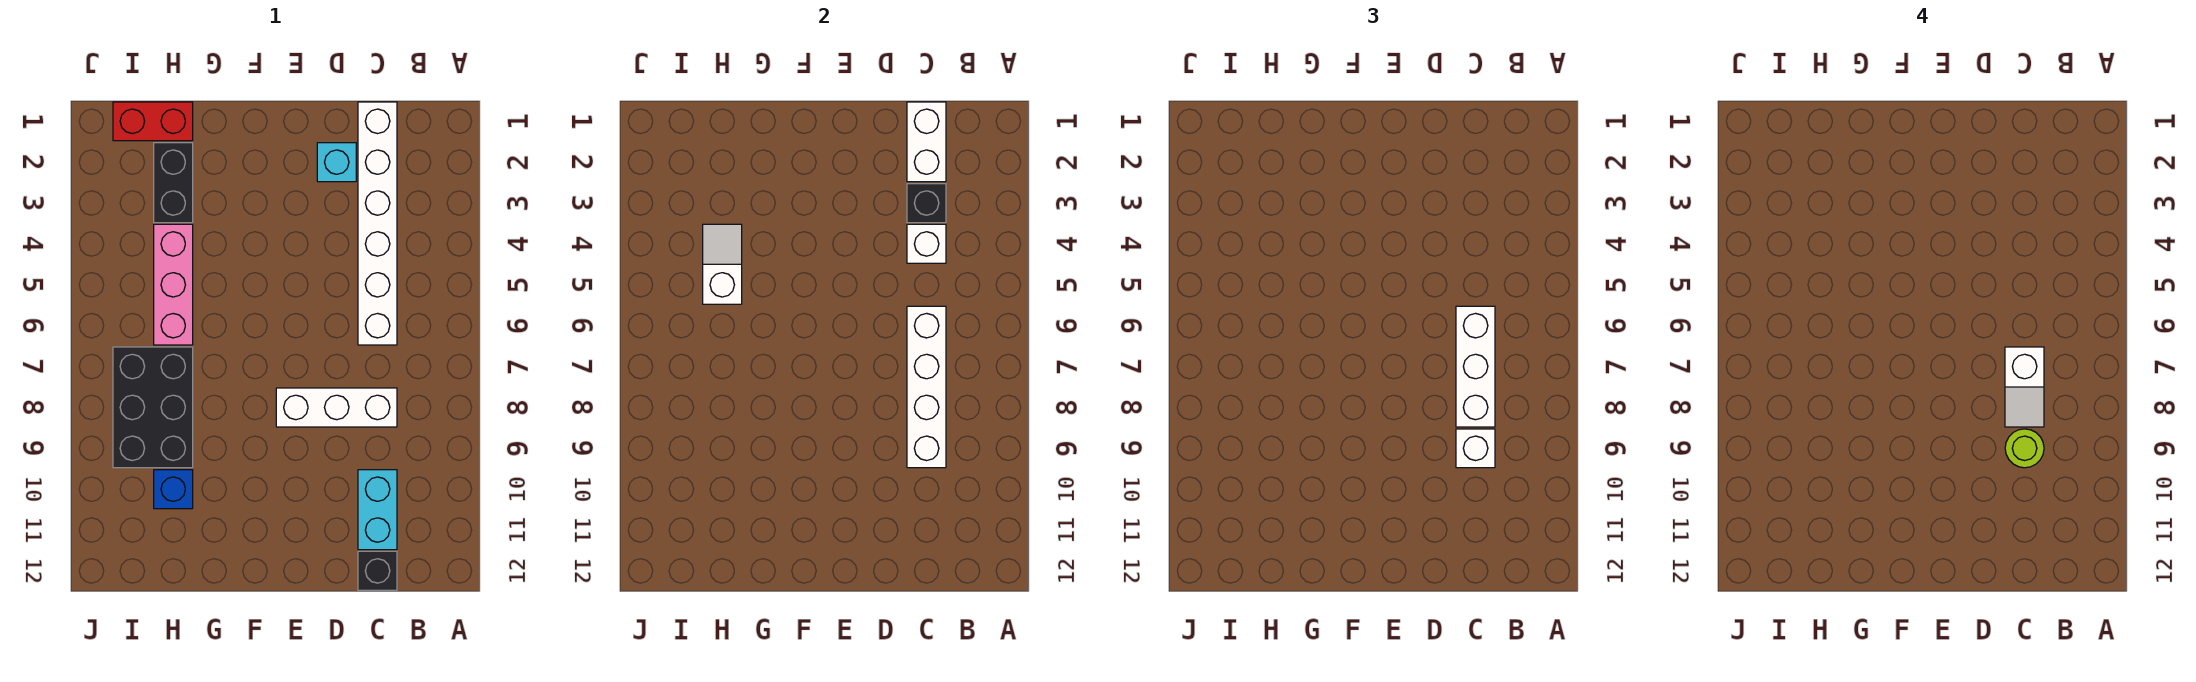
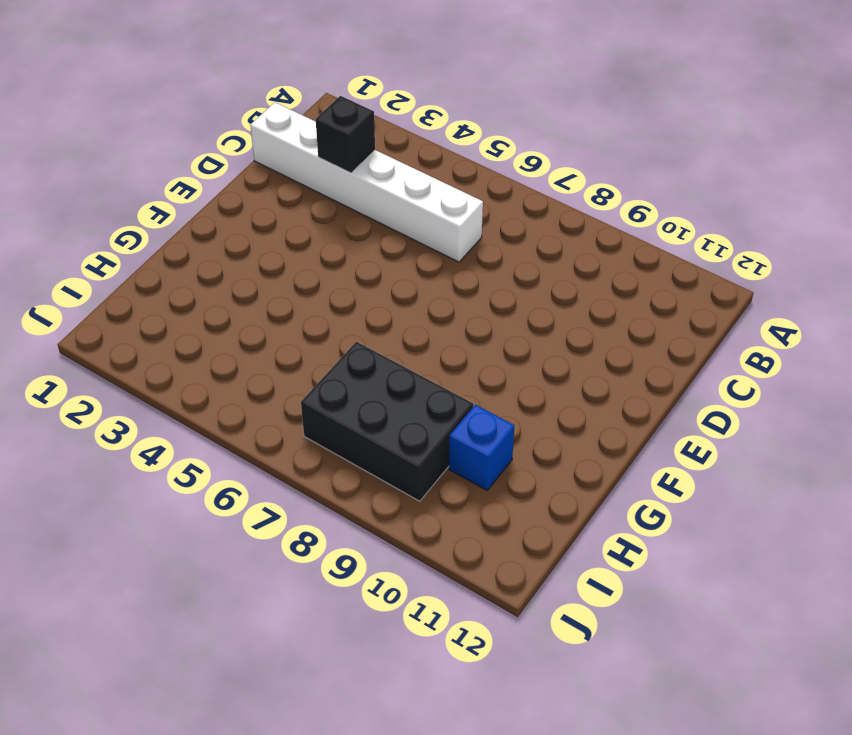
none -> white brick C8:E8 level 1
none -> cyan brick C10:C11 level 1
none -> black brick C12 level 1

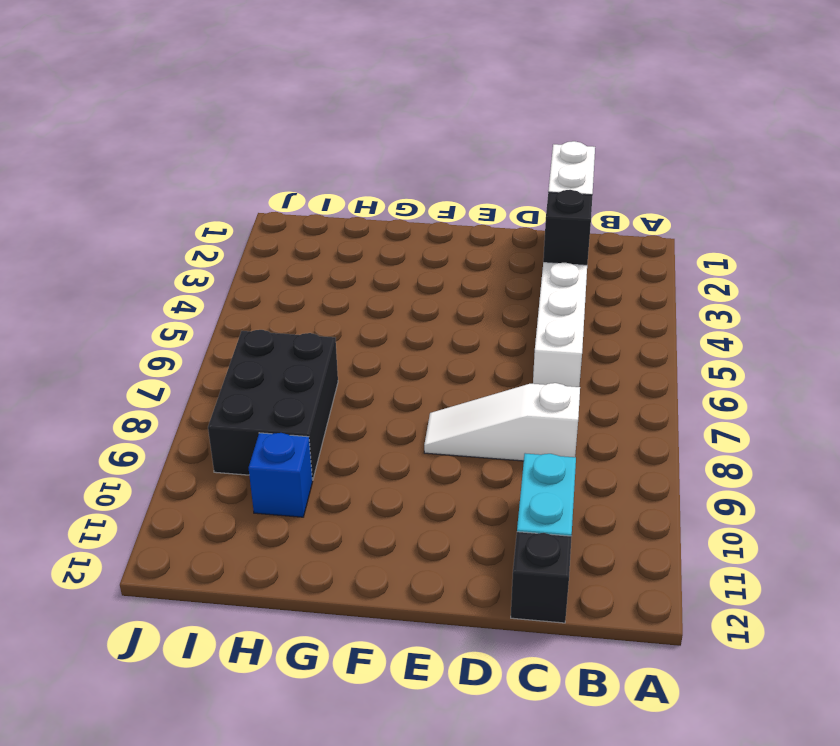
white slope C8:E8 level 1 top C -> white brick C8:E8 level 1
none -> cyan brick D2 level 1
none -> red brick H1:I1 level 1
none -> black brick H2:H3 level 1

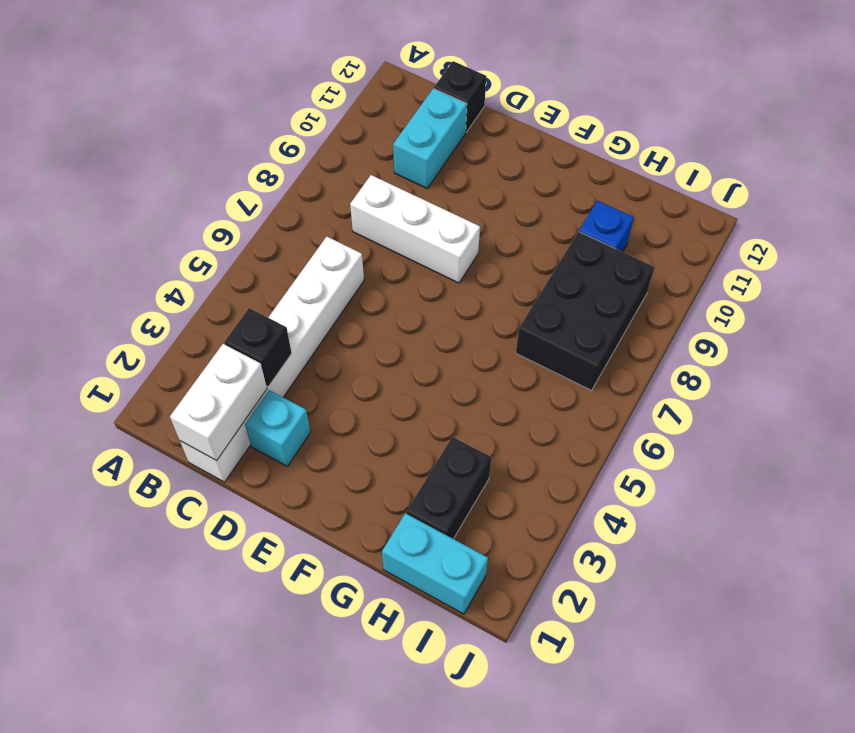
cyan brick H1:I1 level 1 -> red brick H1:I1 level 1
none -> pink brick H4:H6 level 1
none -> white brick C4 level 2
none -> white brick C6:C9 level 2

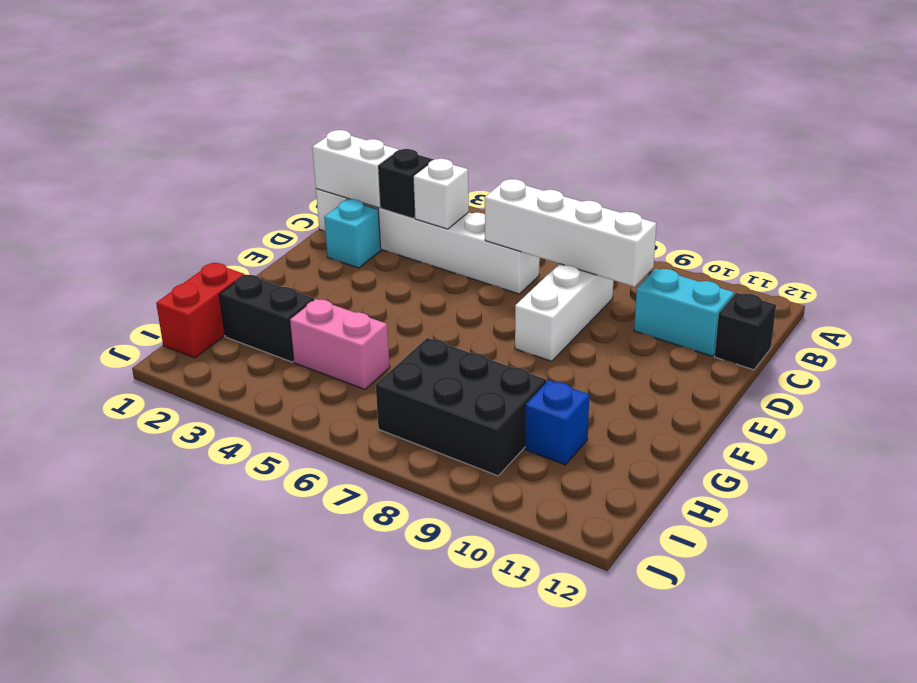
pink brick H4:H5 level 1 -> pink brick H4:H6 level 1
none -> white slope H4:H5 level 2 top 5
none -> white brick C6:C8 level 3
none -> white brick C9 level 3

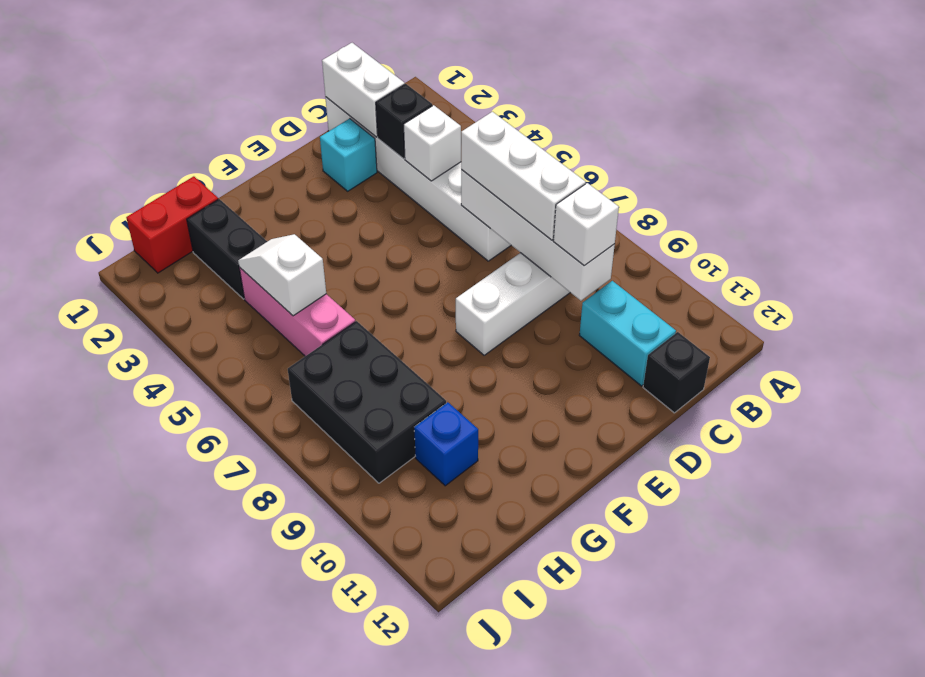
none -> white slope C7:C8 level 4 top 7
none -> lime round brick C9 level 4

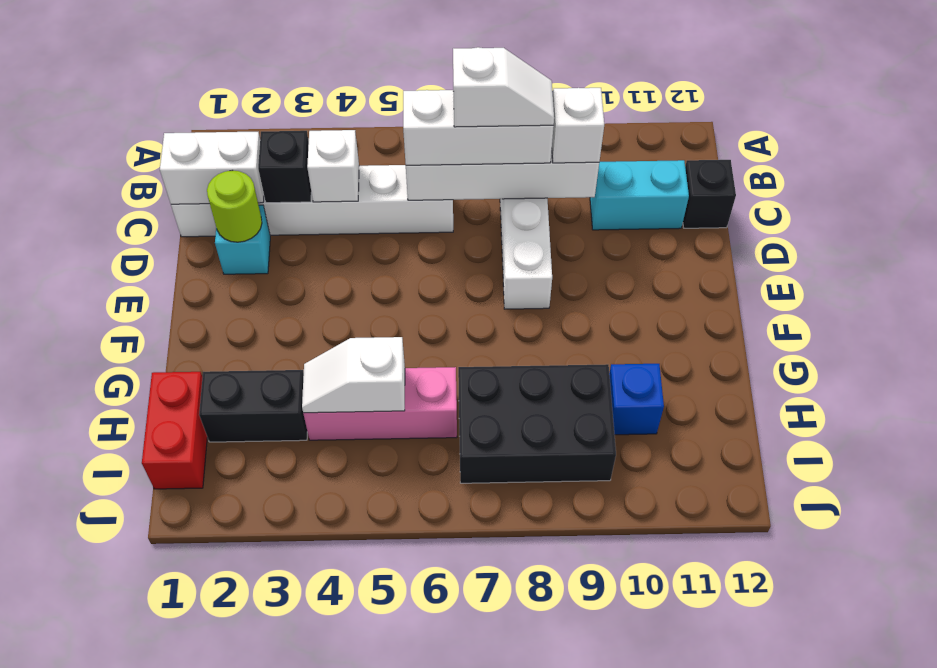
lime round brick D2 level 2 -> lime round brick C9 level 4

